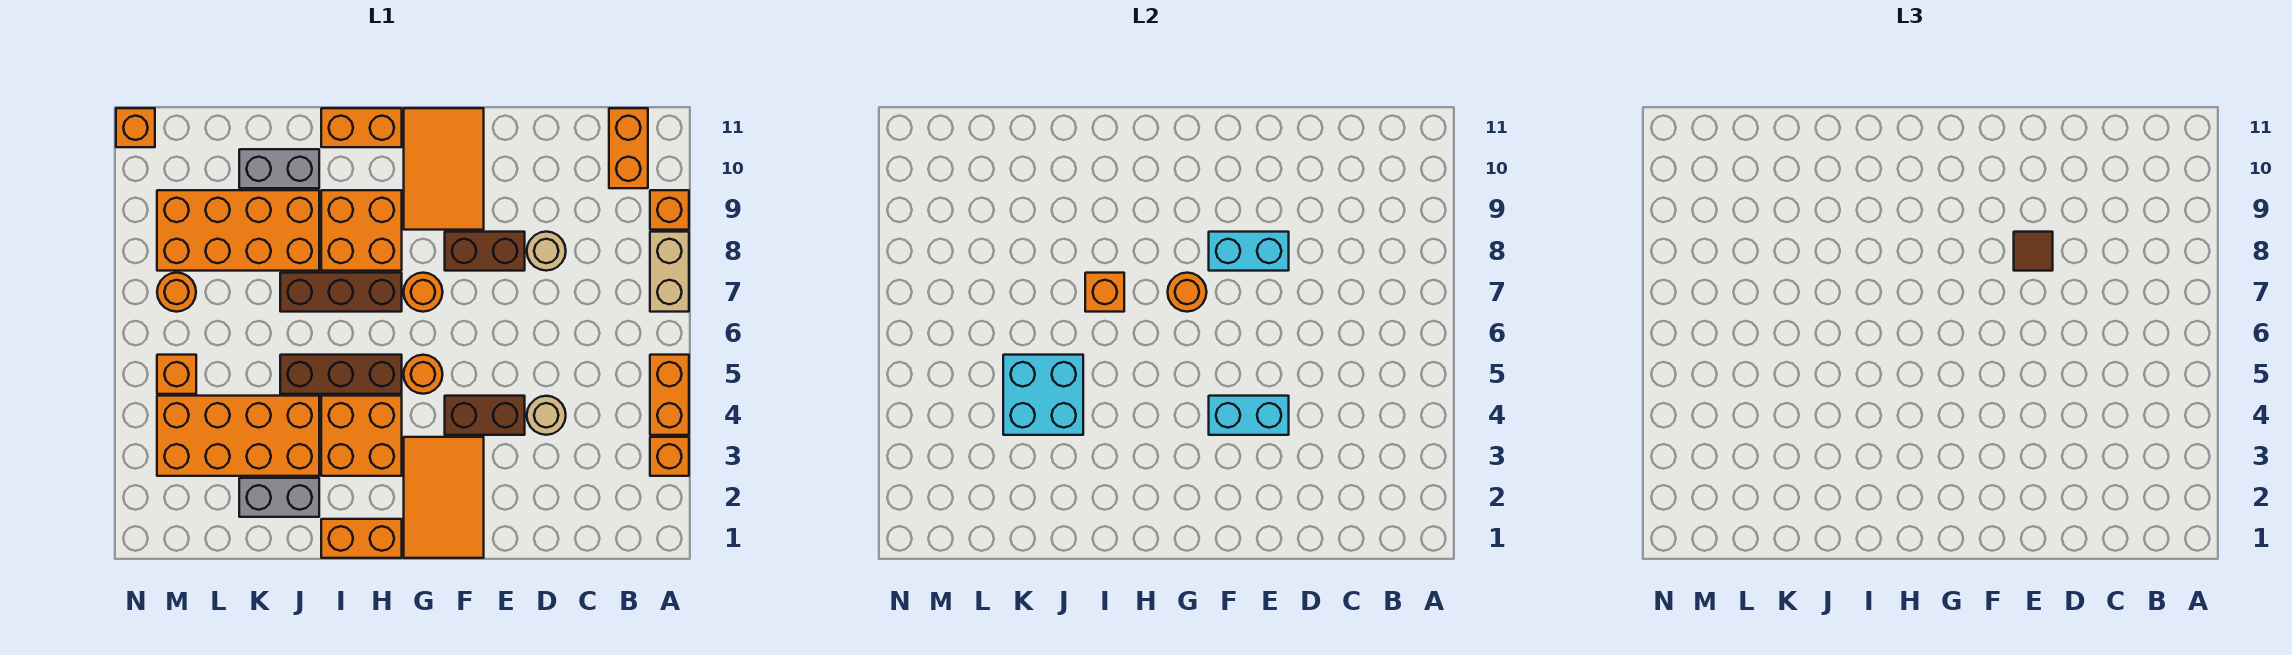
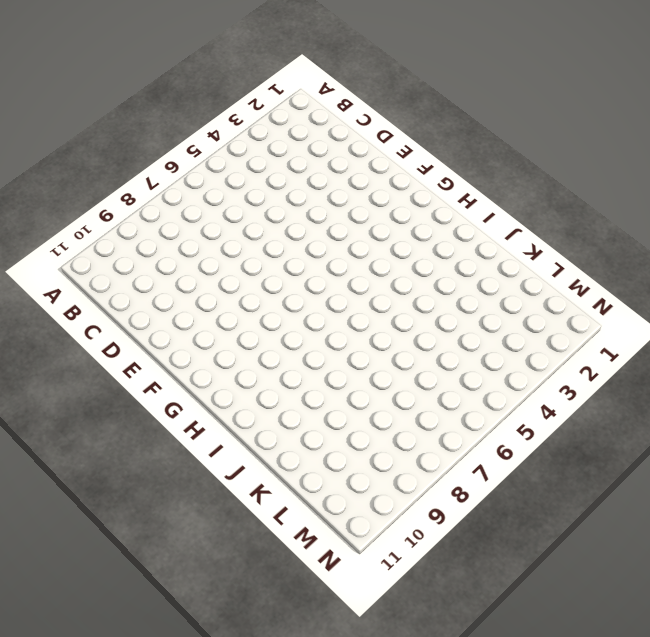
none -> orange brick A3 level 1
none -> orange brick A4:A5 level 1
none -> tan brick A7:A8 level 1
none -> orange brick A9 level 1

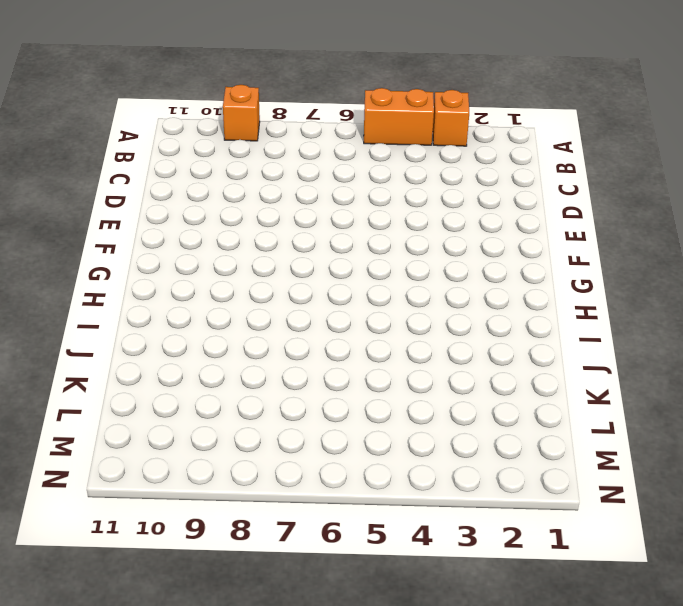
none -> tan brick A7:A8 level 1
none -> orange brick B10:B11 level 1
none -> tan round brick D4 level 1
none -> tan round brick D8 level 1

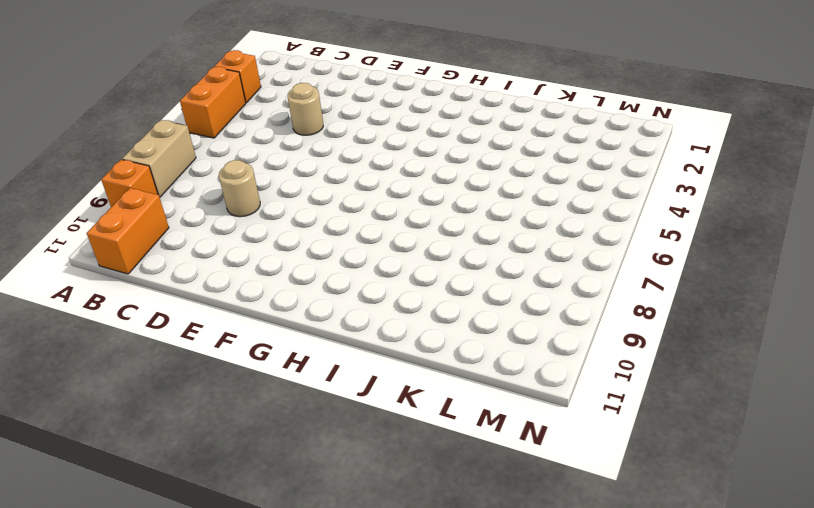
none -> brown brick E4:F4 level 1
none -> brown brick E8:F8 level 1
none -> orange tile F1:G3 level 1
none -> orange tile F9:G11 level 1

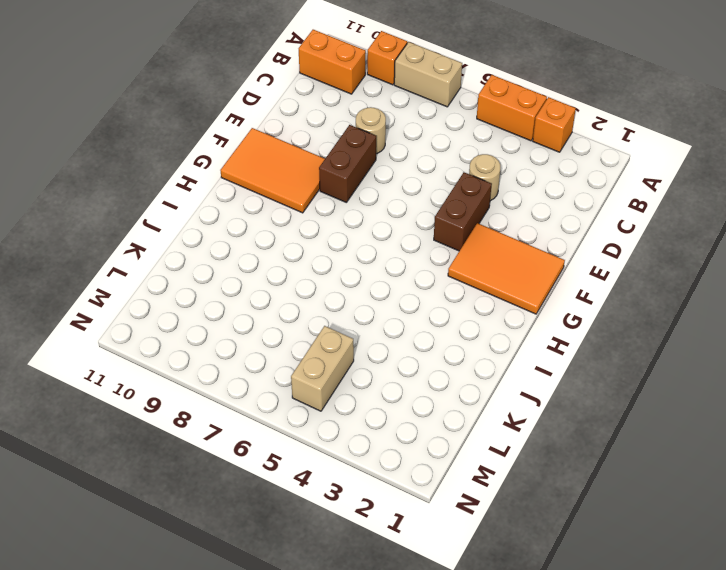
tan brick L5:M5 level 1 -> orange brick M5 level 1
none -> orange round brick G5 level 1
none -> orange round brick G7 level 1
none -> orange brick H1:I1 level 1
none -> orange brick H3:I4 level 1

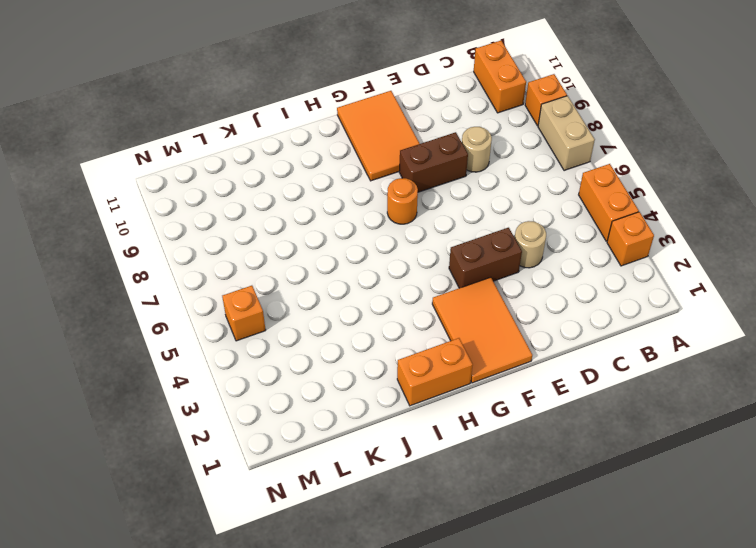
none -> orange round brick G5 level 1
none -> orange brick H3:I4 level 1
none -> brown brick H5:J5 level 1
none -> brown brick H7:J7 level 1

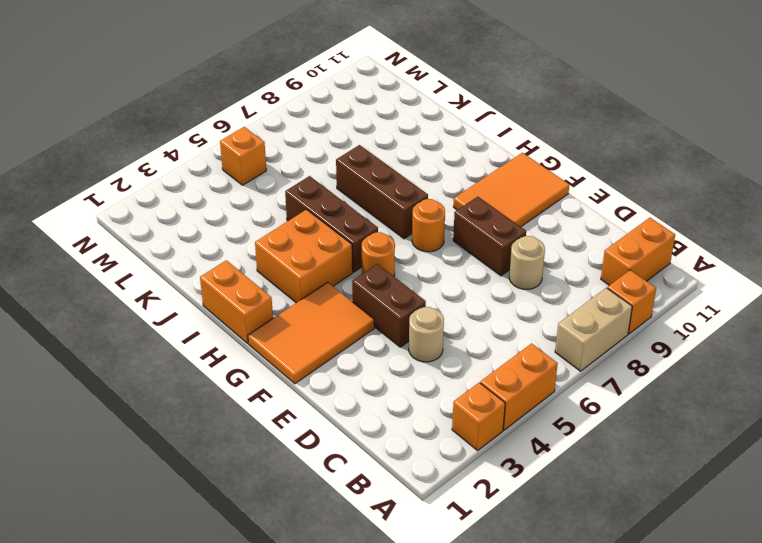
none -> orange brick H8:I9 level 1
none -> orange brick H11:I11 level 1
none -> grey brick J2:K2 level 1
none -> orange brick J3:M4 level 1

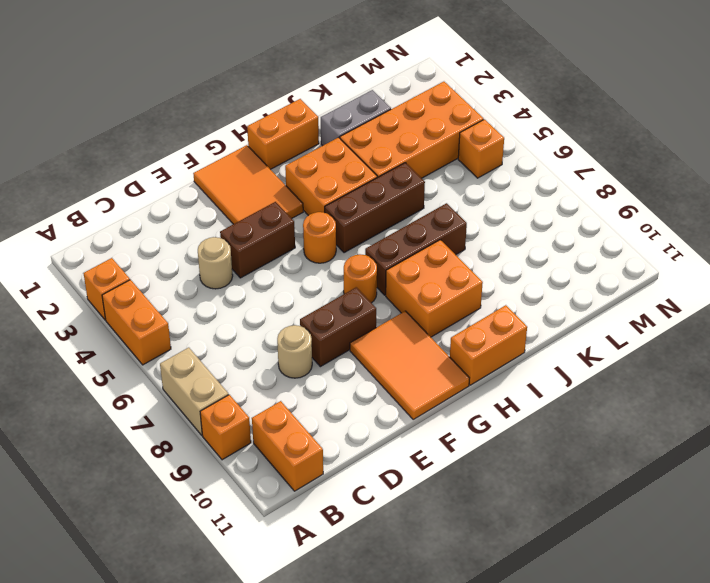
none -> orange brick J8:M9 level 1
none -> grey brick J10:K10 level 1
none -> orange round brick M7 level 1
none -> orange brick N11 level 1

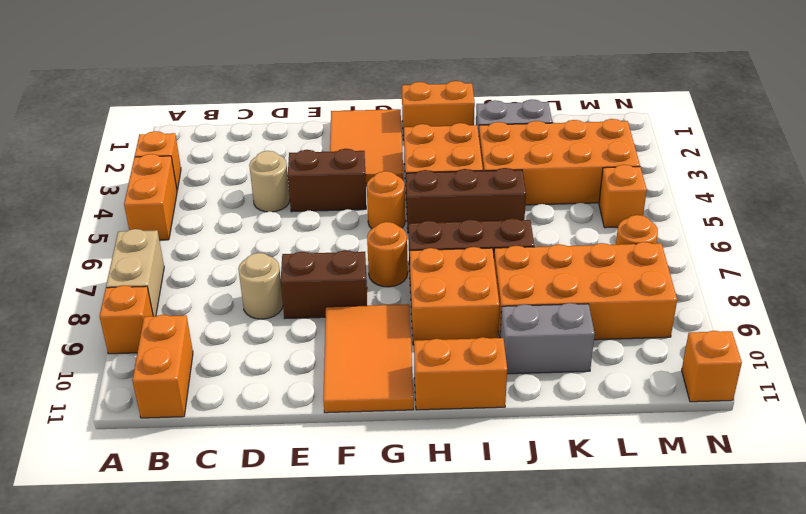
none -> cyan brick E4:F4 level 2
none -> cyan brick E8:F8 level 2
none -> orange round brick G7 level 2
none -> orange brick I7 level 2

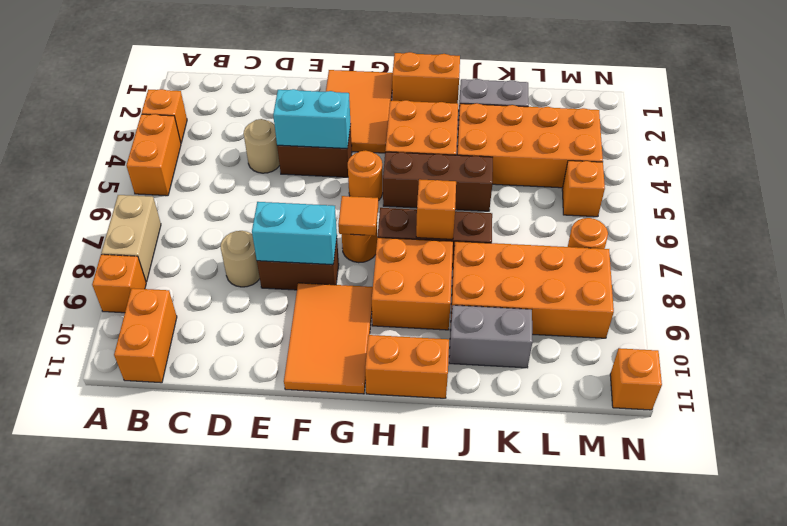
orange tile G7 level 2 -> orange round brick G7 level 2
none -> cyan brick J4:K5 level 2
none -> brown tile E8 level 3

